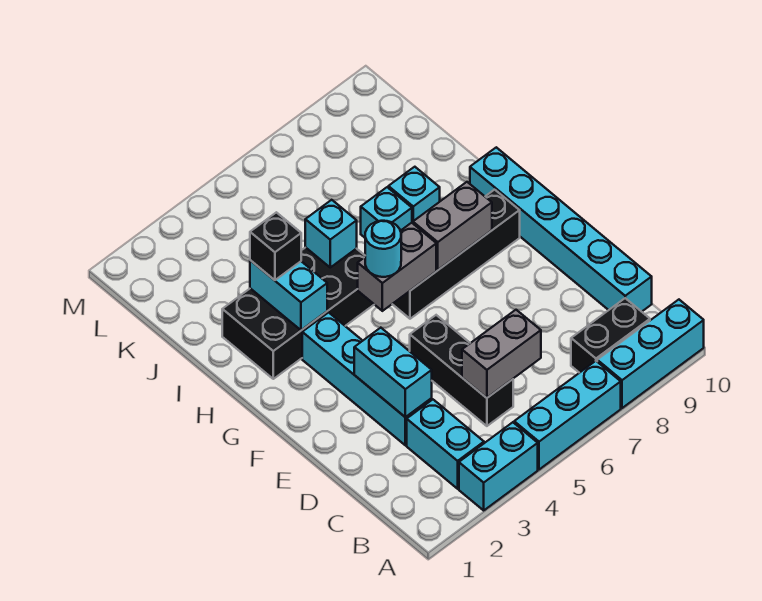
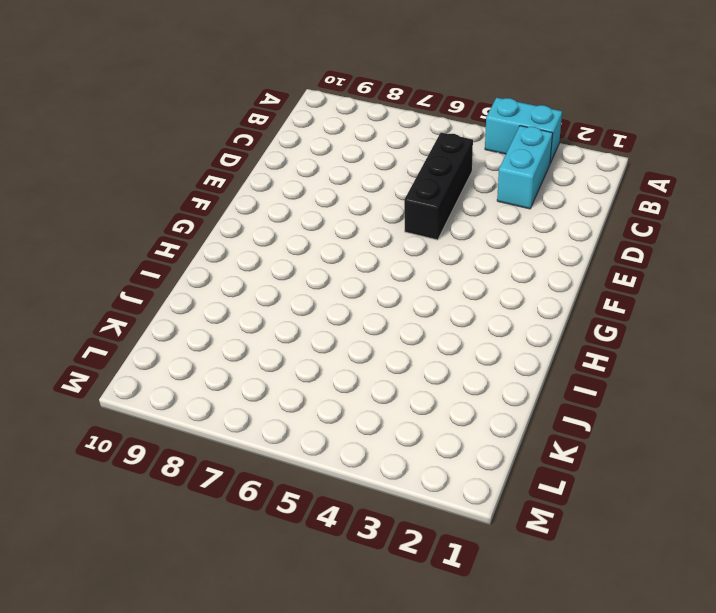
none -> cyan brick A5:A7 level 1
none -> cyan brick A8:A10 level 1
none -> black brick B8:B9 level 1

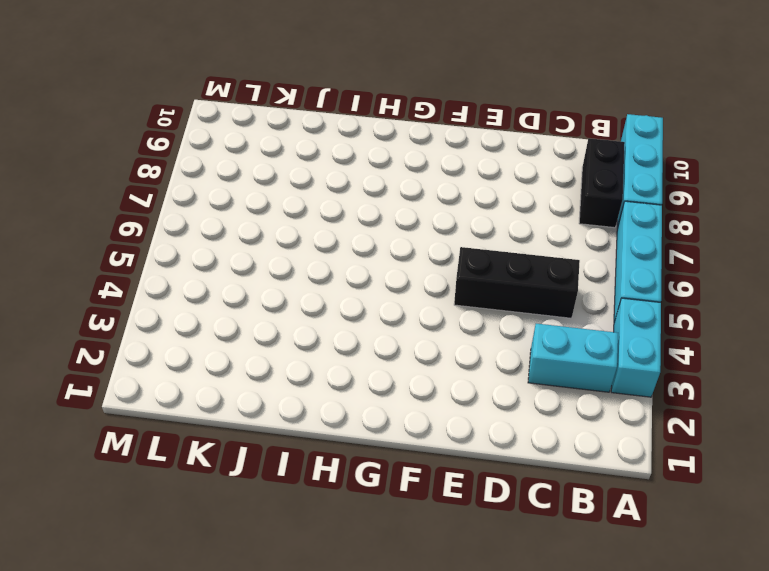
none -> cyan brick C10:H10 level 1
none -> cyan brick D3:G3 level 1
none -> black brick G6:G9 level 1

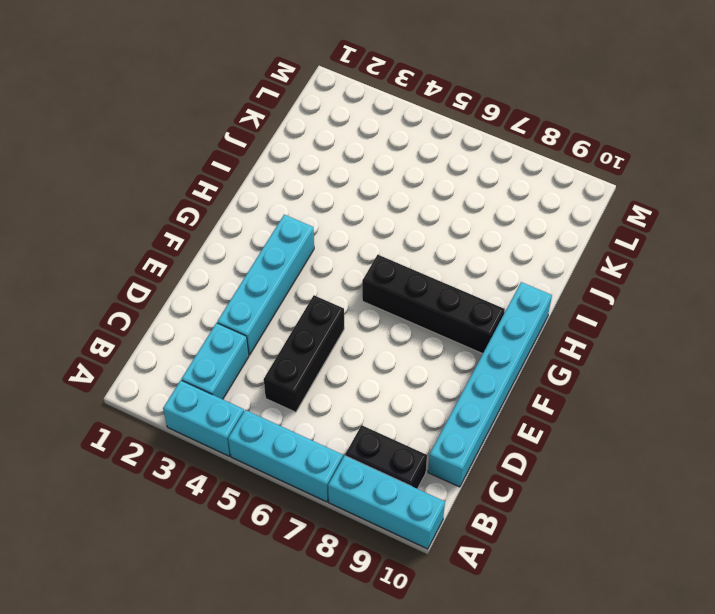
none -> black brick H2:I5 level 1
none -> cyan brick I7 level 1
none -> cyan brick I8 level 1

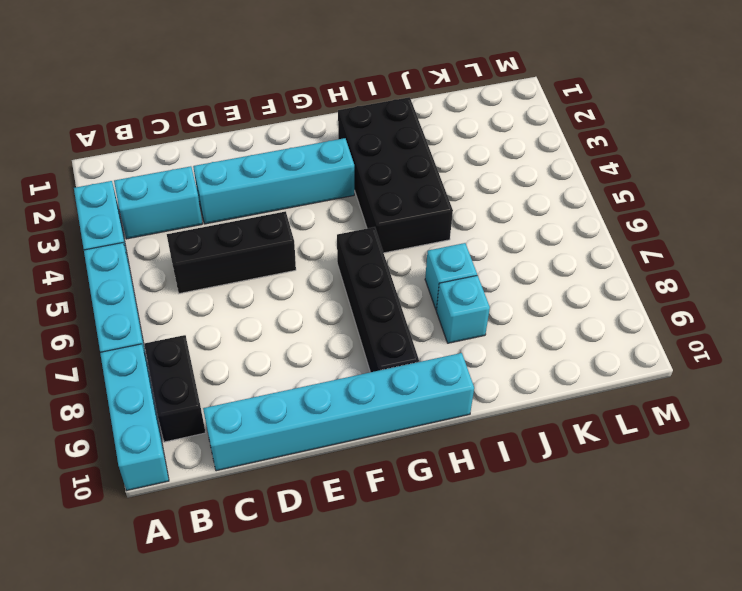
none -> grey brick C5:C6 level 2
none -> cyan brick D3:E3 level 2
none -> grey brick G5:G6 level 2

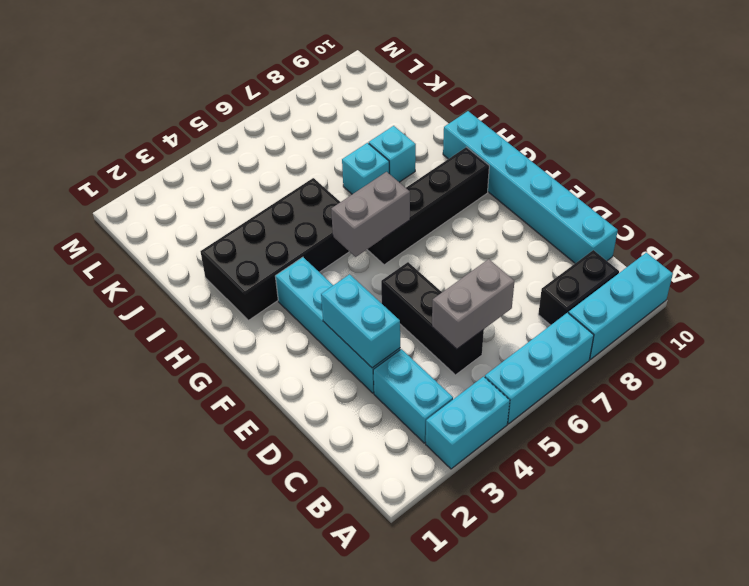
none -> grey brick G7:G8 level 2
none -> cyan brick H3:I3 level 2
none -> cyan brick I5 level 2

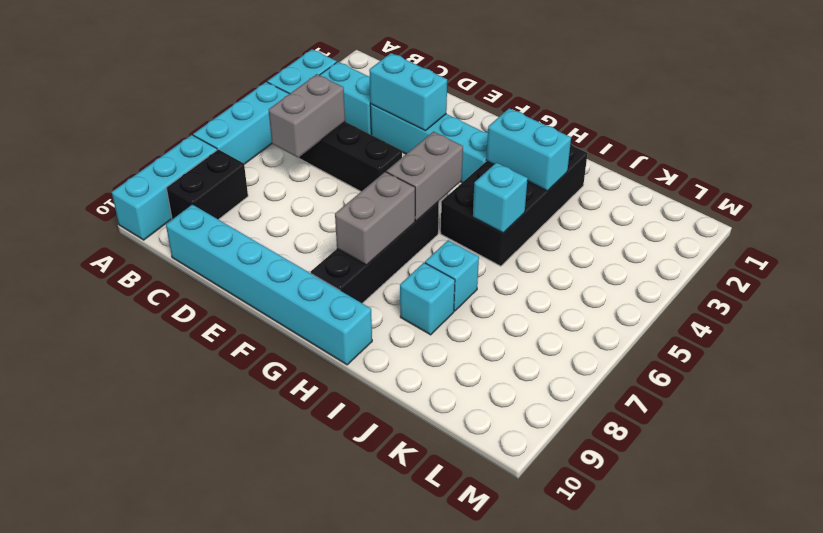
none -> cyan round brick G5 level 3
none -> black brick I3 level 3

